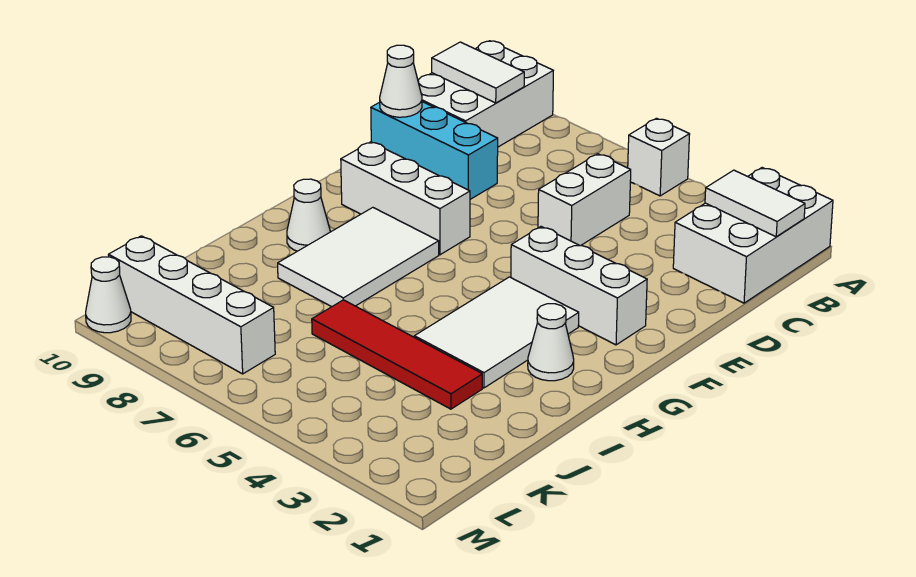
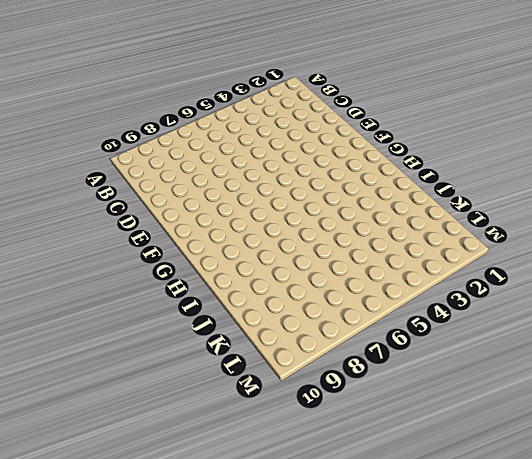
none -> white brick A1:C2 level 1
none -> white brick A5 level 1
none -> white brick A9:C10 level 1

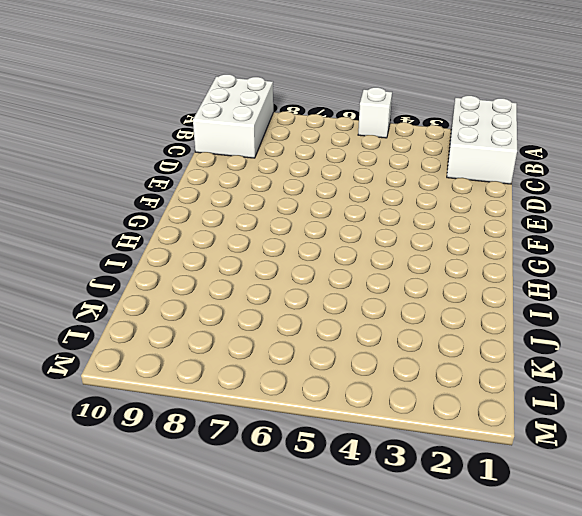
none -> white brick C5:D5 level 1
none -> cyan brick D8:D10 level 1
none -> white brick F2:F4 level 1

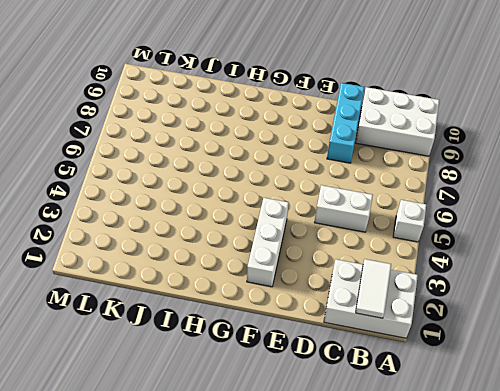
none -> white brick F7:F9 level 1
none -> white tile G3:I4 level 1
none -> white tile G7:I8 level 1

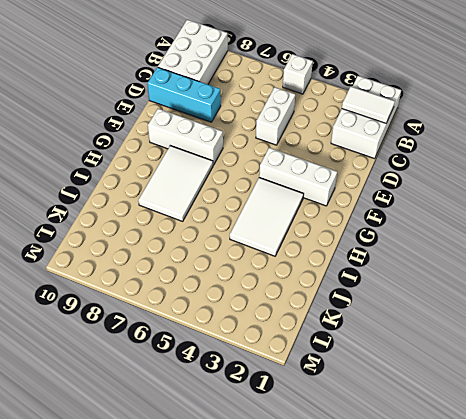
none -> white cone H2 level 1
none -> white cone H9 level 1
none -> red tile J3:J6 level 1

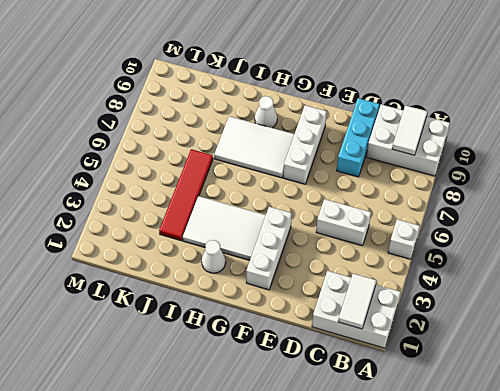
none -> white brick L7:L10 level 1
none -> white cone M10 level 1
none -> white cone D10 level 2

